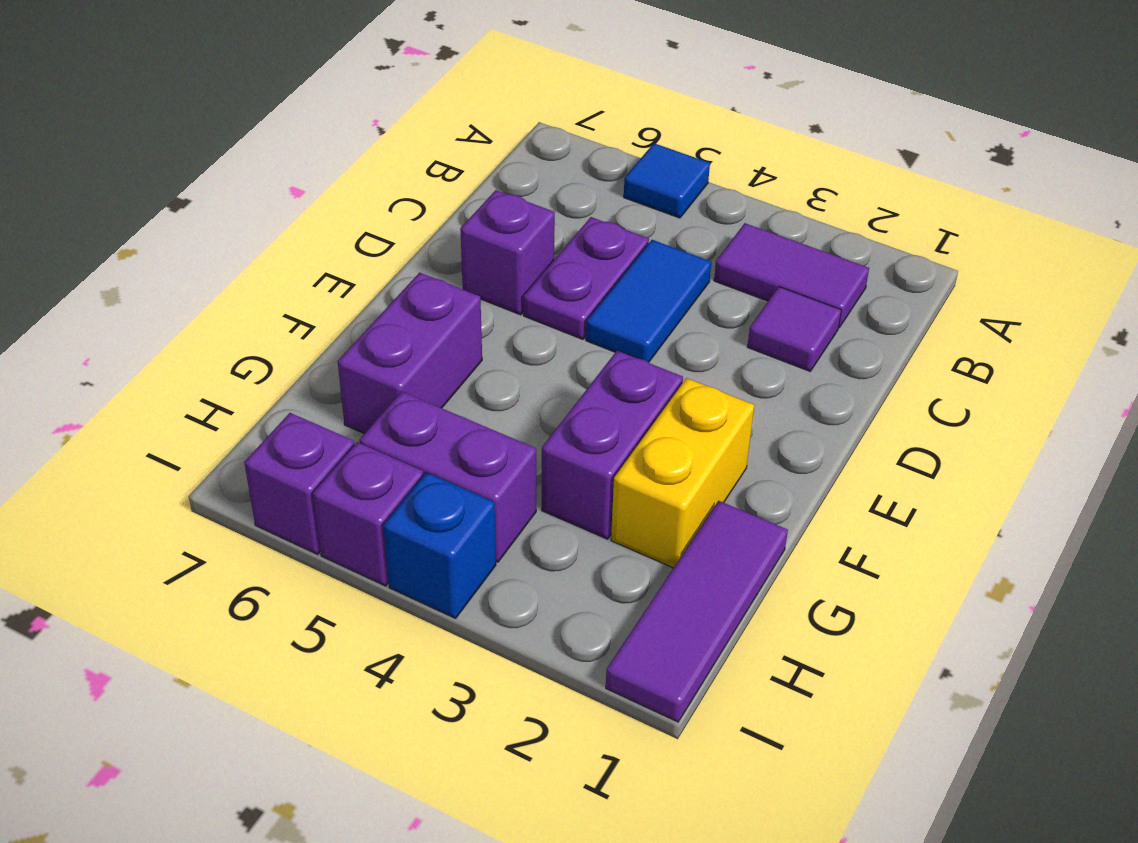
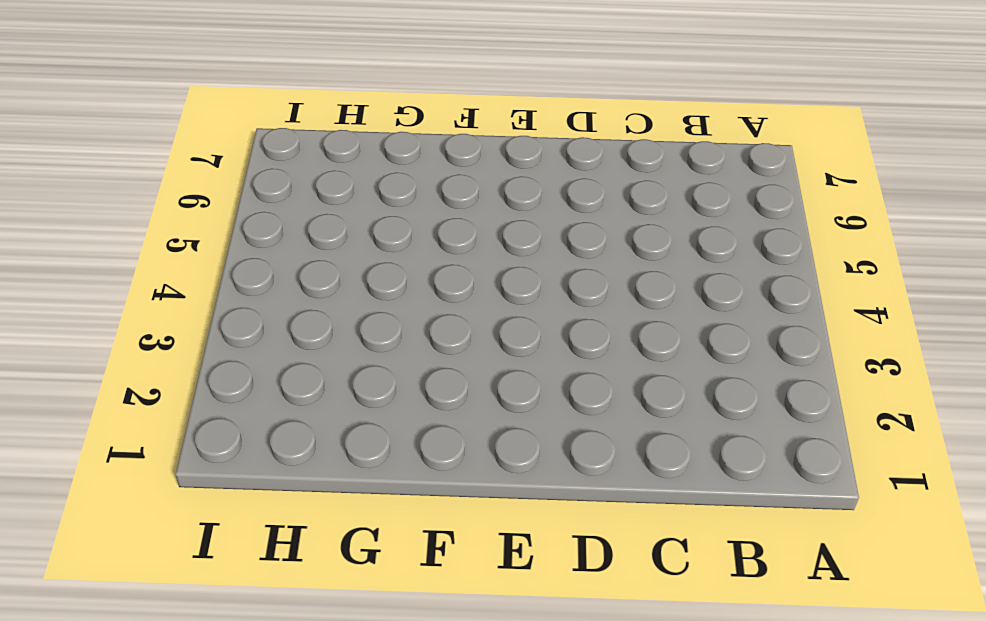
none -> blue tile A5 level 1
none -> purple tile B2:B3 level 1
none -> purple tile C2 level 1

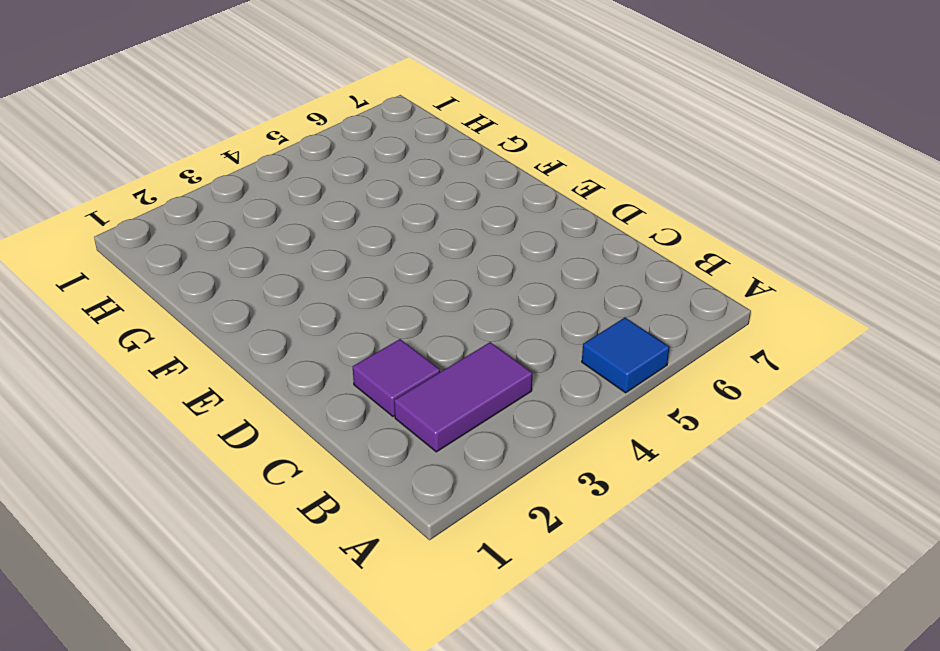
none -> blue tile C4:D4 level 1
none -> purple plate C5:D5 level 1
none -> purple brick D6 level 1

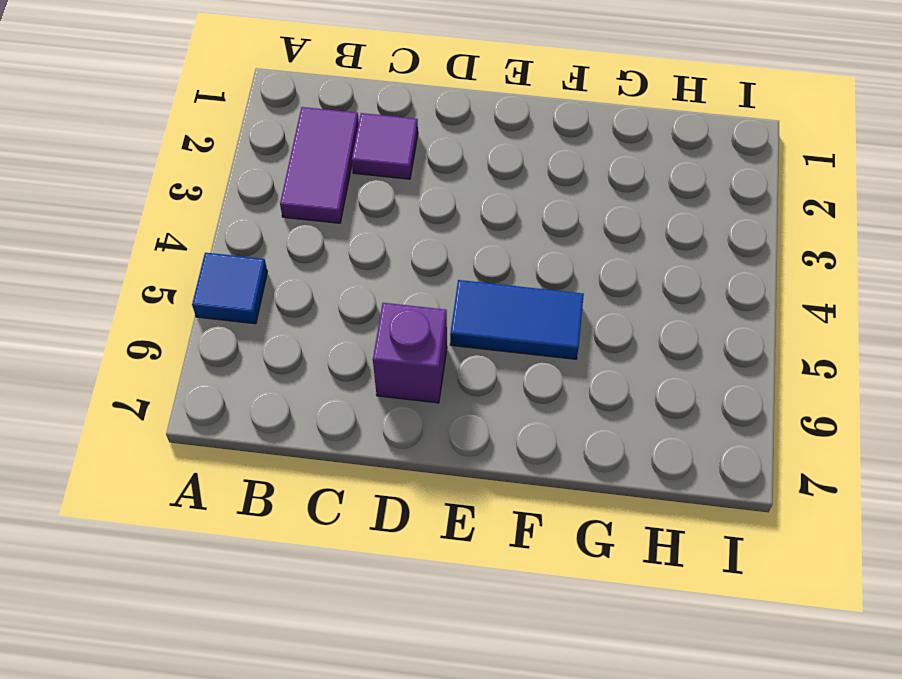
blue tile E5:F5 level 1 -> blue tile C4:D4 level 1
none -> purple plate C5:D5 level 1
none -> yellow brick F2:G2 level 1
none -> purple brick F3:G3 level 1

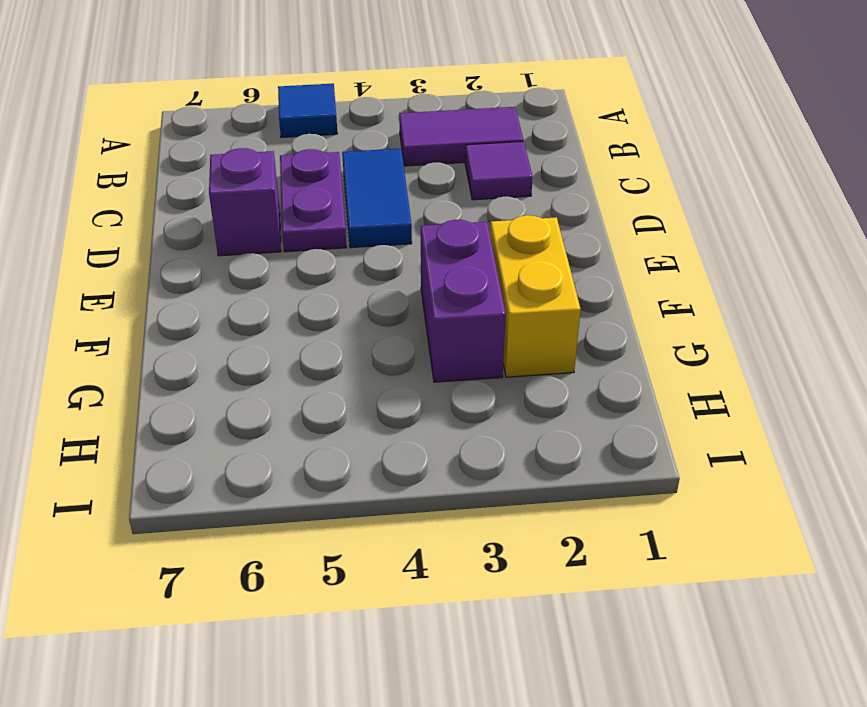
none -> purple brick F6:G6 level 1
none -> purple tile G1:I1 level 1
none -> purple brick H4:H5 level 1

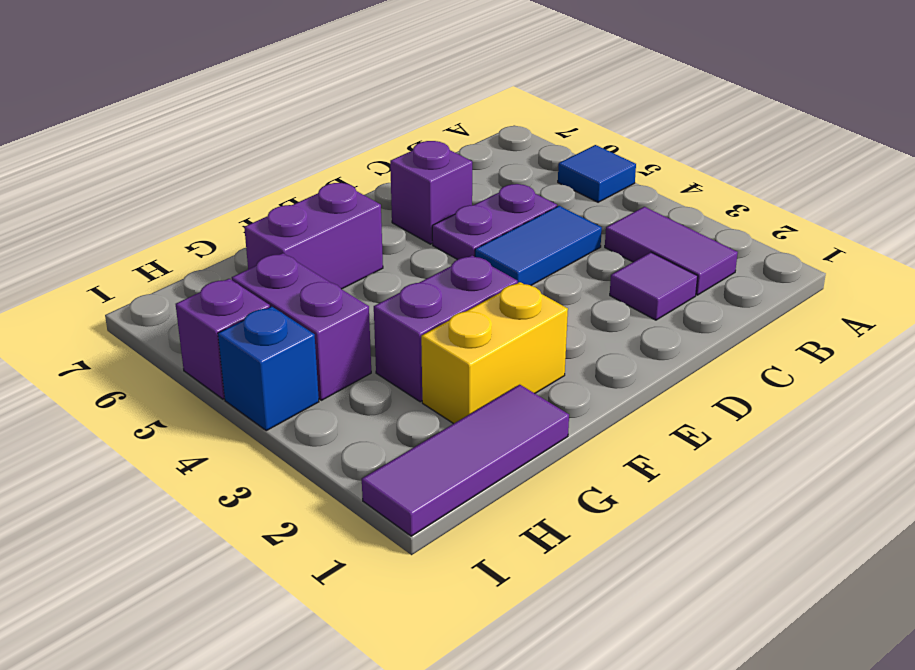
none -> purple brick I6 level 1

